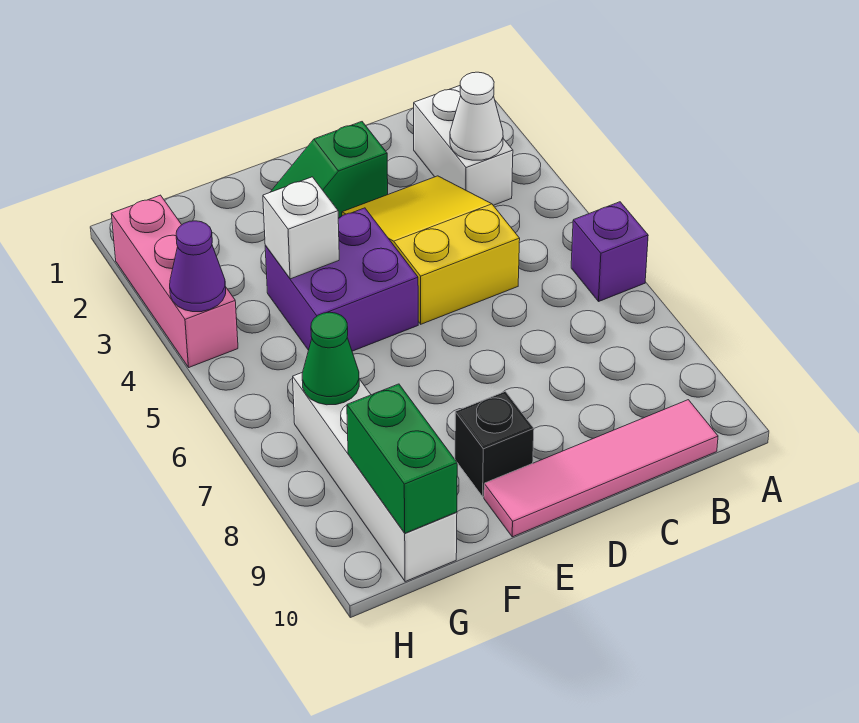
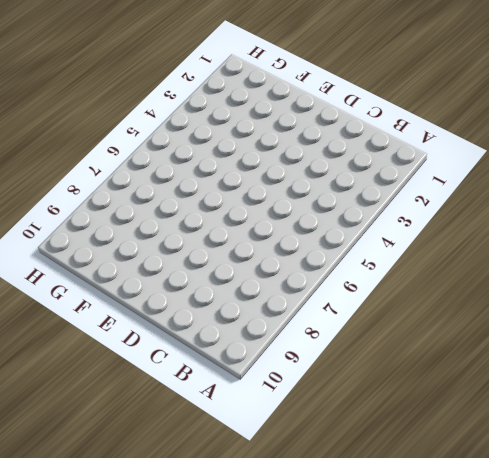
none -> purple brick A6 level 1
none -> white brick B2:B3 level 1
none -> pink tile B10:E10 level 1

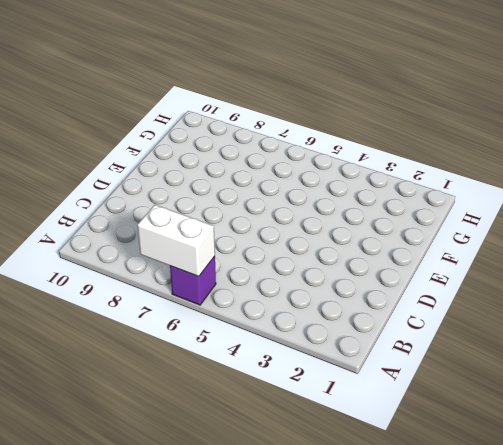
white brick A6:A7 level 2 -> white brick B2:B3 level 1
none -> pink tile B10:E10 level 1
none -> yellow slope C3:D5 level 1 top 5
none -> green slope D2:E2 level 1 top D

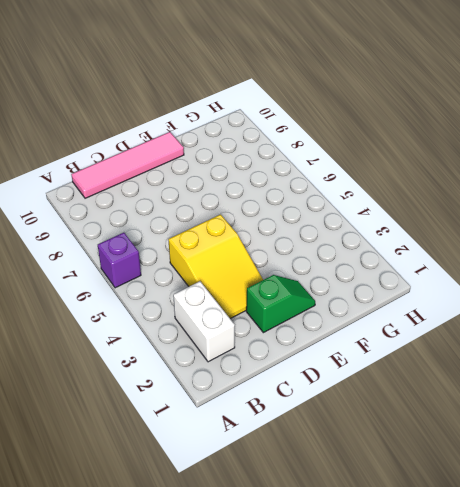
none -> purple brick E4:F5 level 1
none -> black brick E9 level 1
none -> white brick G7:G10 level 1

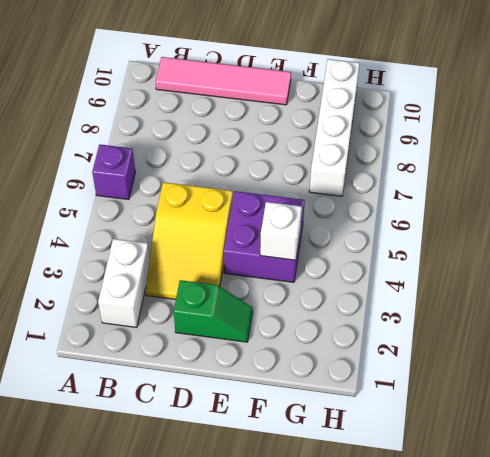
none -> black brick E9 level 1
none -> pink brick H2:H4 level 1
none -> white cone B3 level 2

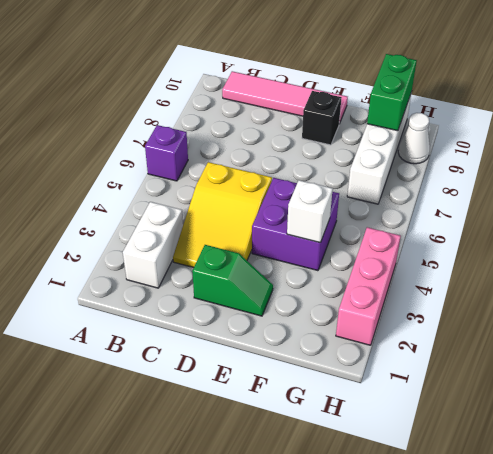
white cone H9 level 1 -> white cone B3 level 2
none -> green cone G7 level 2
none -> purple cone H4 level 2

